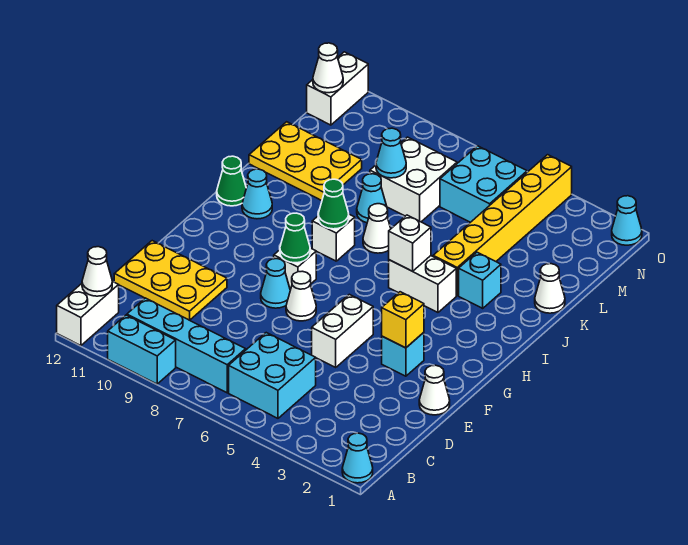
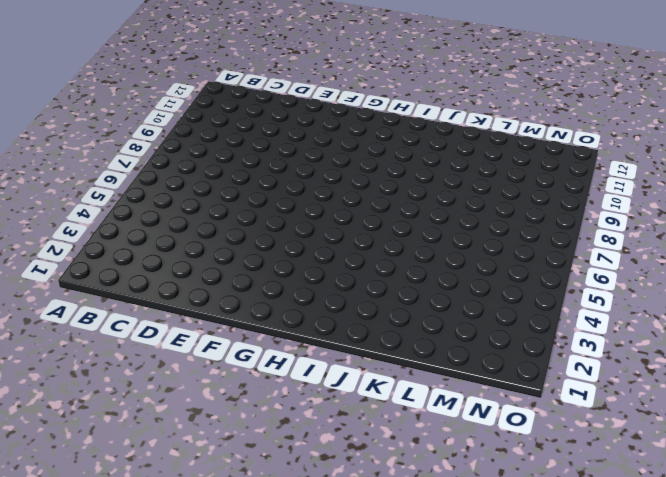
none -> cyan cone A1 level 1
none -> cyan brick A9:A10 level 1
none -> white brick A12:B12 level 1
none -> cyan brick B5:C6 level 1

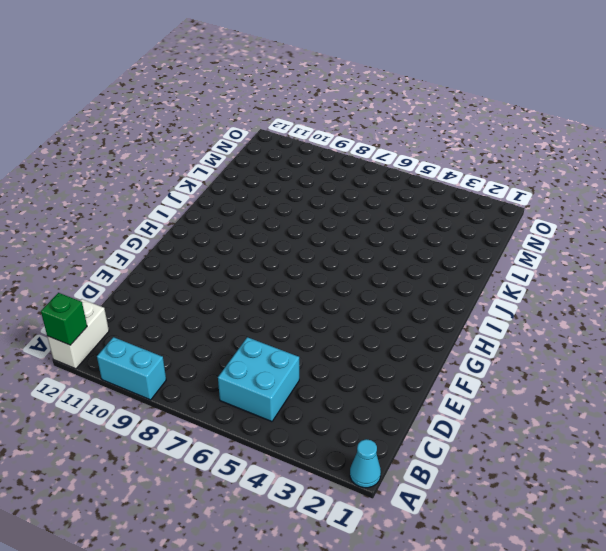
green brick A12 level 2 -> none
none -> cyan brick B7:B10 level 1
none -> yellow plate D10:E12 level 1
none -> white cone E1 level 1
none -> white brick E5:F5 level 1

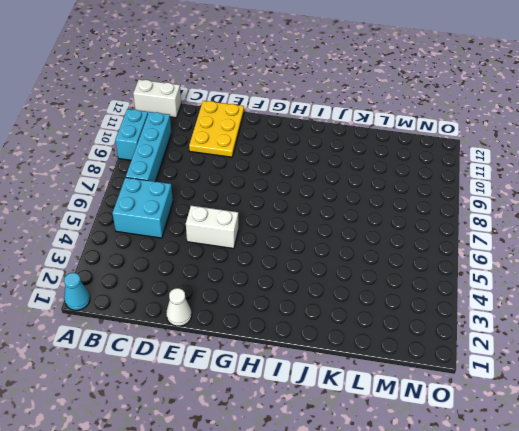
none -> cyan brick F3 level 1
none -> white cone F7 level 1
none -> cyan cone F8 level 1
none -> white brick G8 level 1

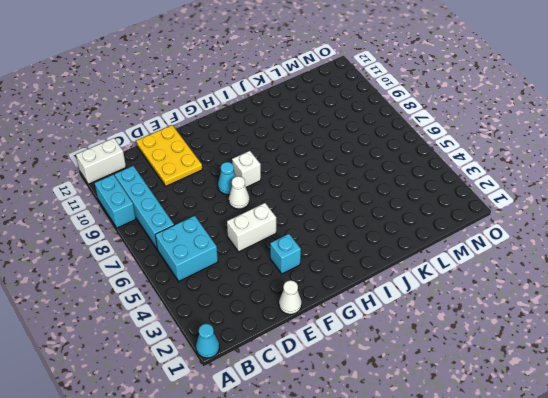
none -> white brick I4:I5 level 1
none -> white brick I8 level 1
none -> cyan cone I11 level 1
none -> green cone I12 level 1

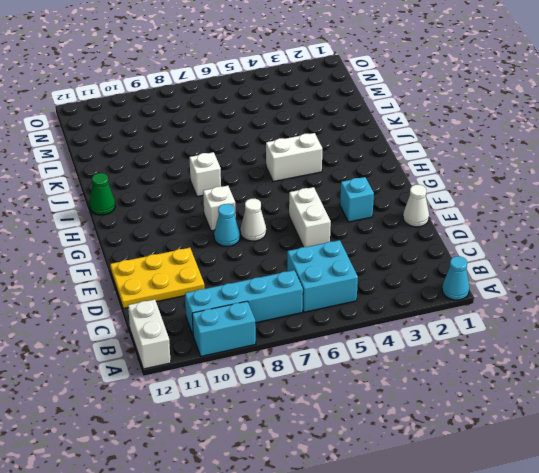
none -> cyan cone I11 level 1
none -> cyan brick J3 level 1
none -> yellow brick J4:O4 level 1
none -> white cone J7 level 1

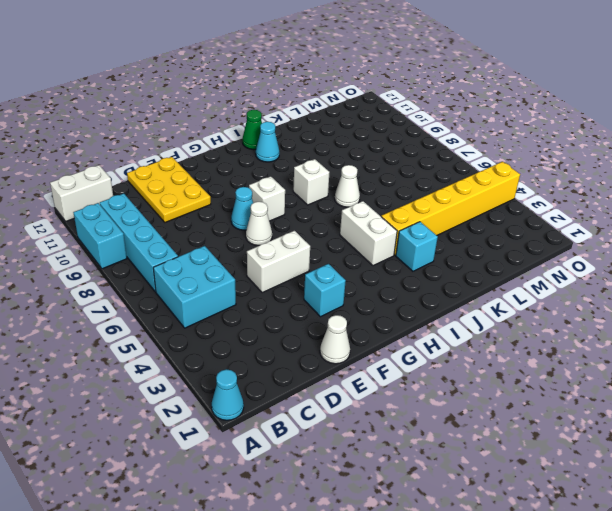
none -> white cone K1 level 1
none -> cyan cone K8 level 1
none -> yellow plate K10:L12 level 1
none -> white brick L7:M8 level 1

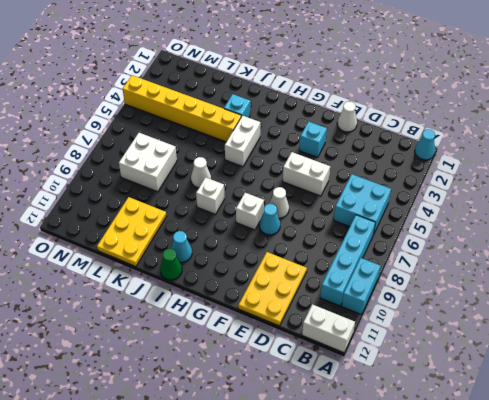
none -> white cone K1 level 1
none -> cyan cone K8 level 1
none -> cyan brick M5:N6 level 1
none -> white brick N12:O12 level 1

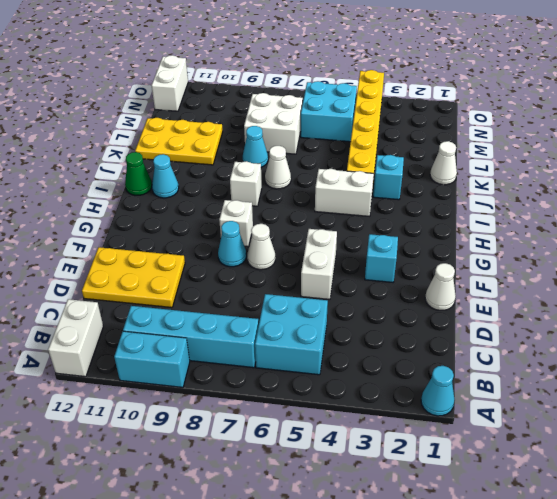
none -> cyan cone O1 level 1
none -> white cone B12 level 2
none -> yellow brick F3 level 2
none -> green cone G8 level 2

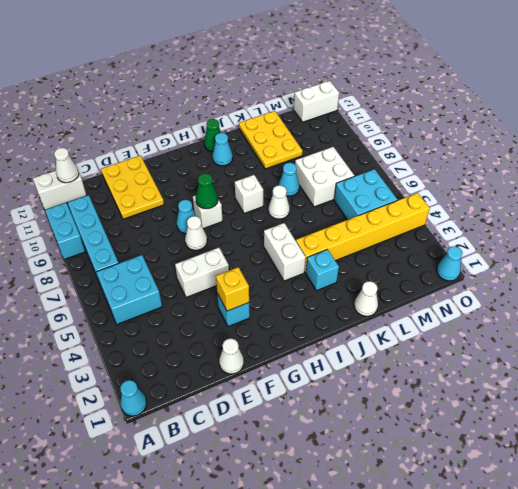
none -> white brick I5 level 2
none -> green cone I8 level 2
none -> cyan cone L8 level 2
none -> white cone N12 level 2

